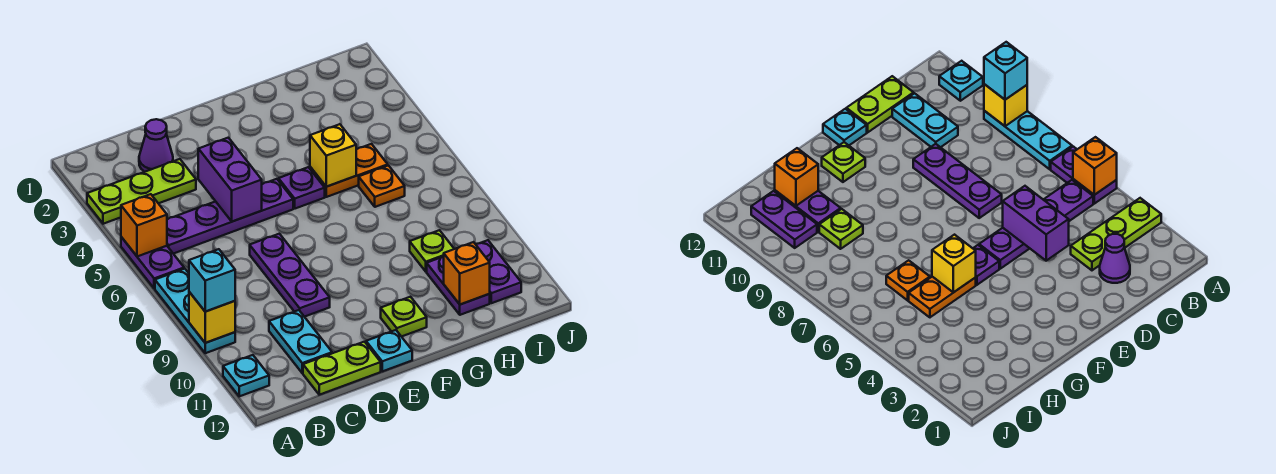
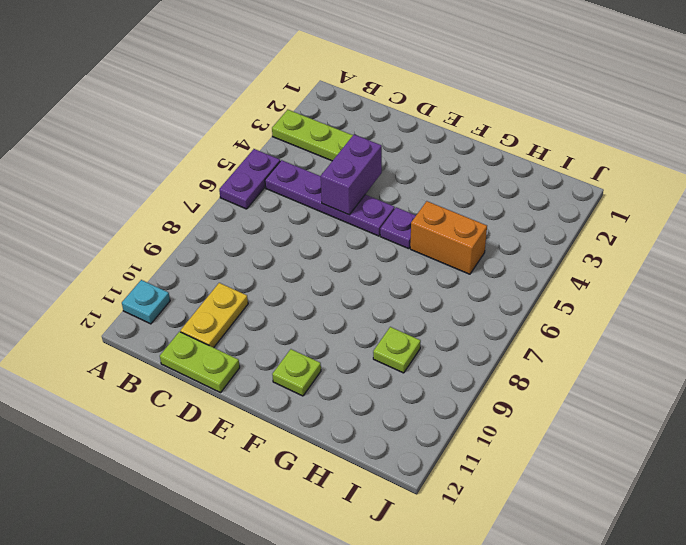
yellow plate C10:C11 level 1 -> cyan plate C10:C11 level 1
orange brick G5:H5 level 1 -> orange plate G5:H5 level 1
none -> cyan plate A7:A9 level 1
none -> purple cone C2 level 1
none -> purple plate D7:D9 level 1

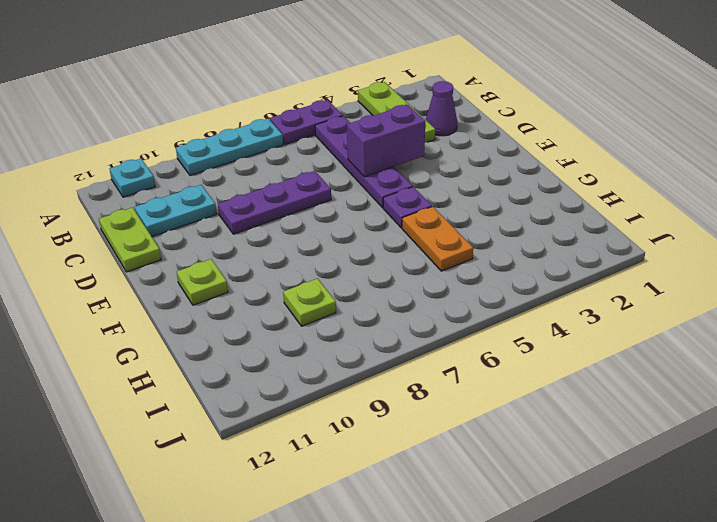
none -> cyan plate E12 level 1
none -> orange plate H6 level 1
none -> purple plate H10:H11 level 1

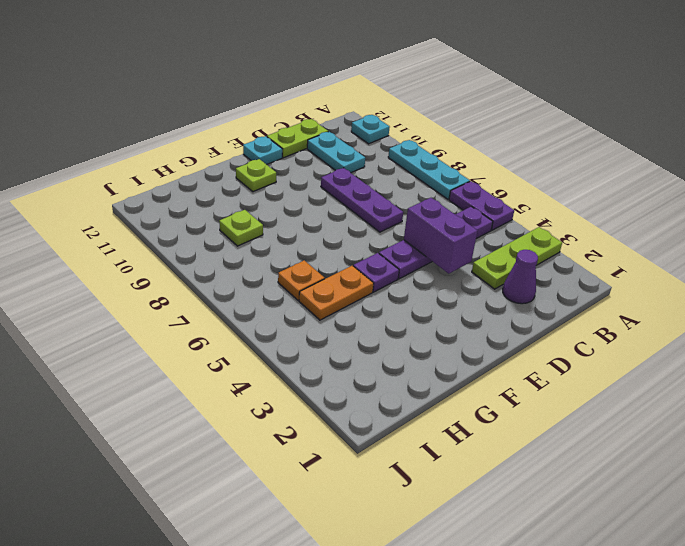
none -> purple plate H10:H11 level 1
none -> purple plate I10:I11 level 1
none -> orange brick A5 level 2

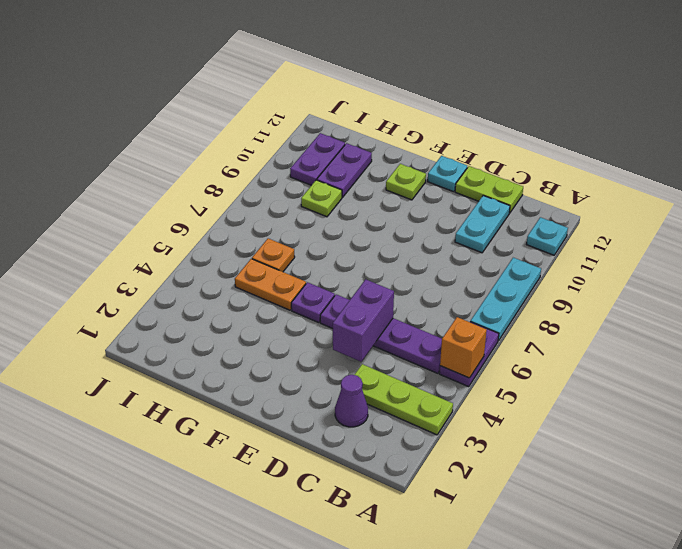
none -> purple plate D7:D9 level 1
none -> yellow brick A9 level 2
none -> yellow brick G5 level 2

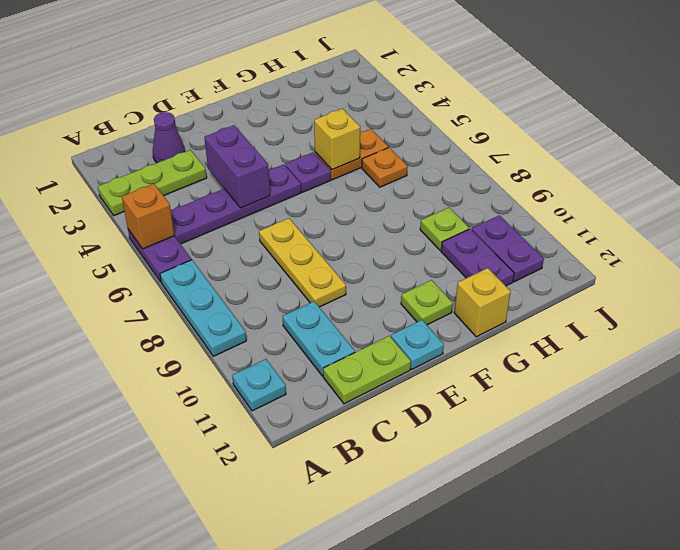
yellow plate D7:D9 level 1 -> purple plate D7:D9 level 1
yellow brick G12 level 1 -> yellow brick A9 level 2
none -> orange brick H11 level 2
none -> cyan brick A9 level 3

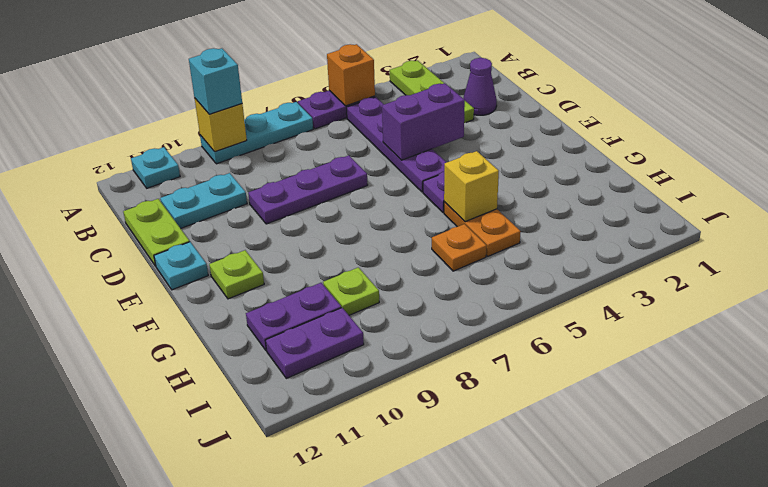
none -> orange brick H11 level 2

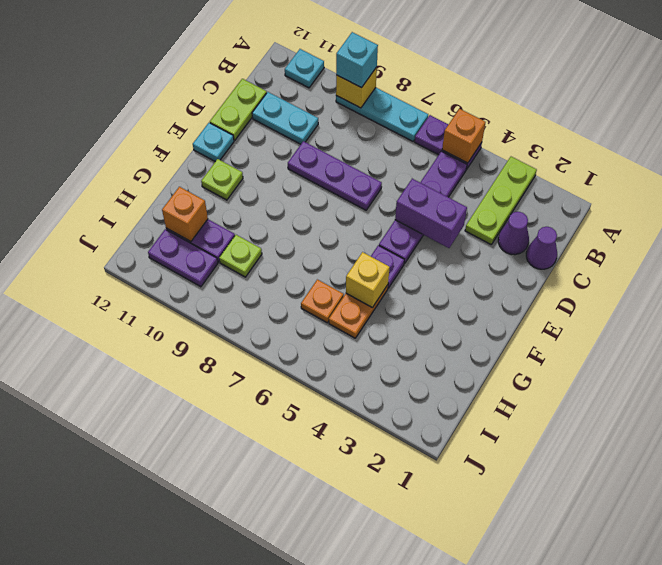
purple cone C1 level 1 -> none

